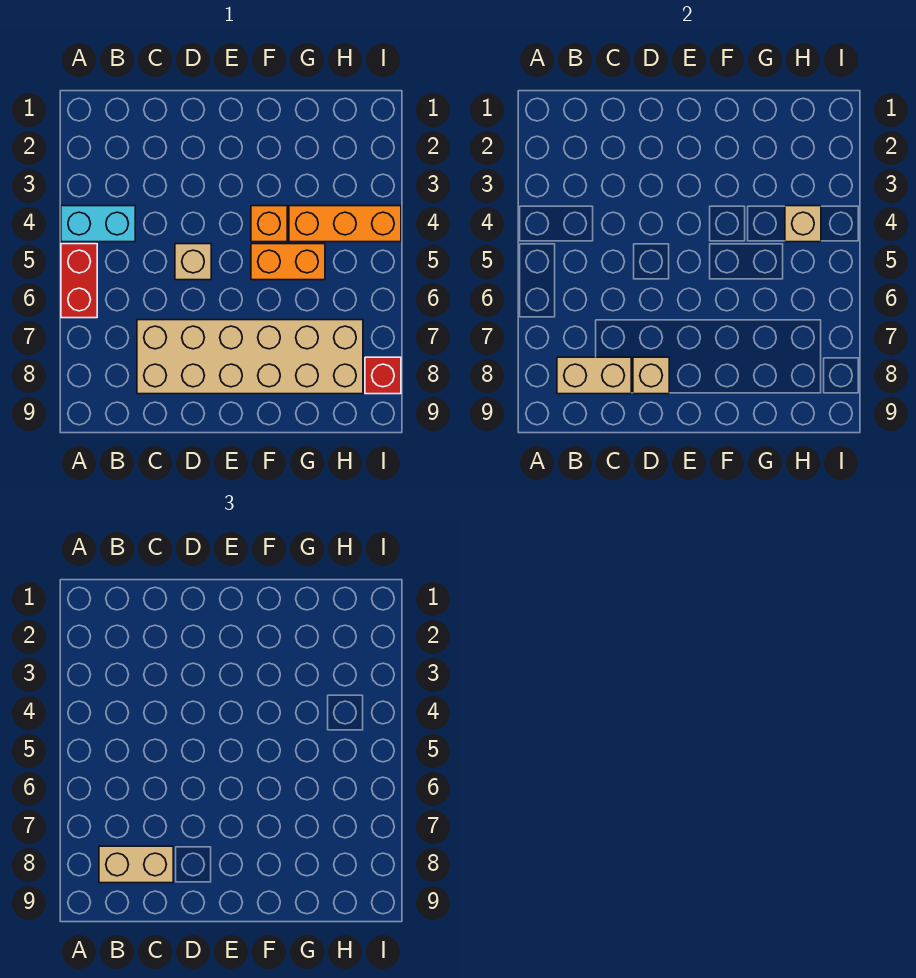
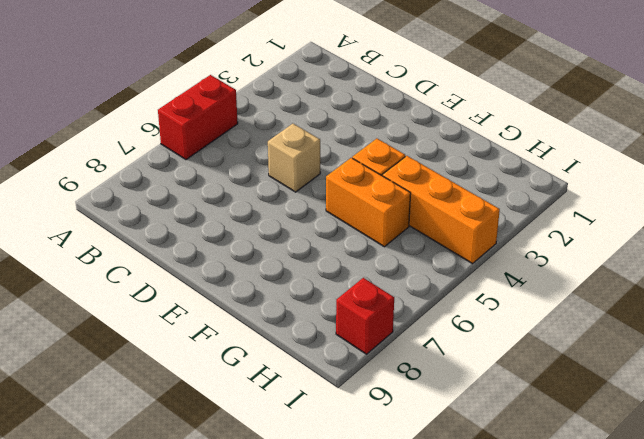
none -> cyan brick A4:B4 level 1
none -> tan brick C7:H8 level 1
none -> tan brick B8:C8 level 2

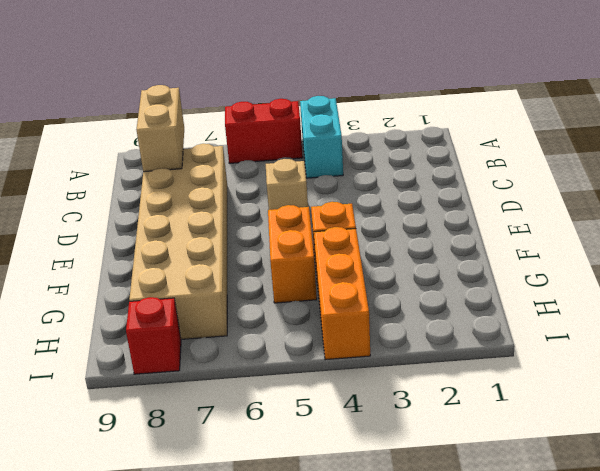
none -> tan brick D8 level 2
none -> tan brick H4 level 2
none -> tan brick B8:C8 level 3

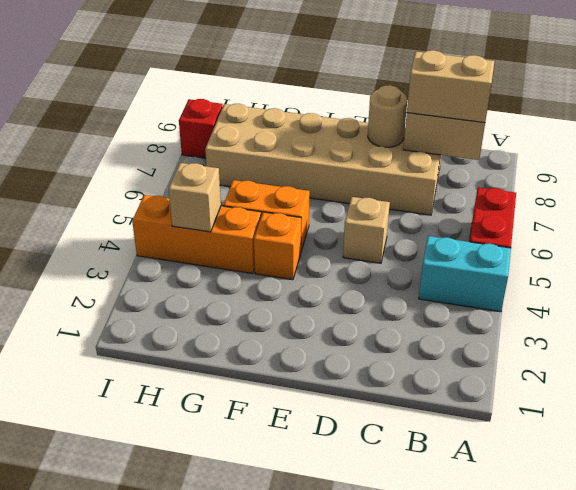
tan round brick D8 level 2 -> tan brick D8 level 2

